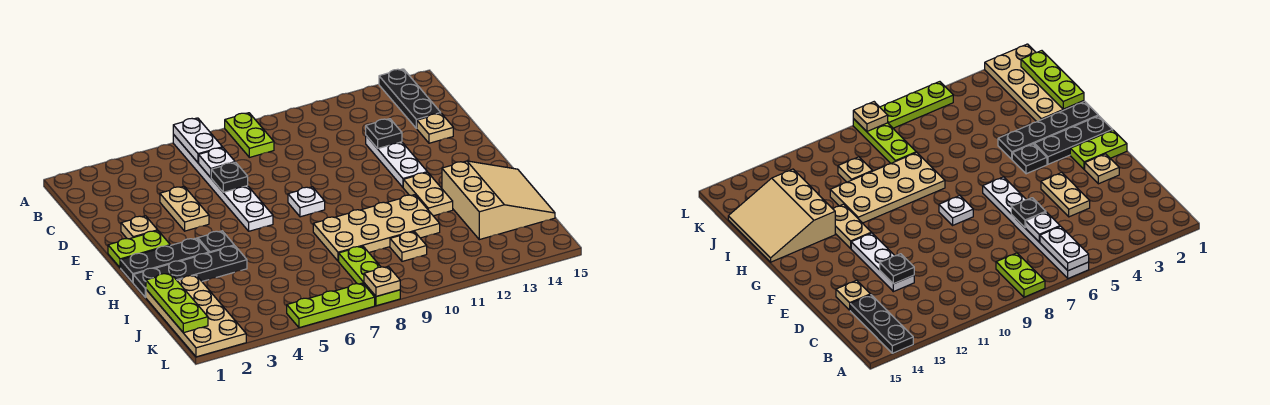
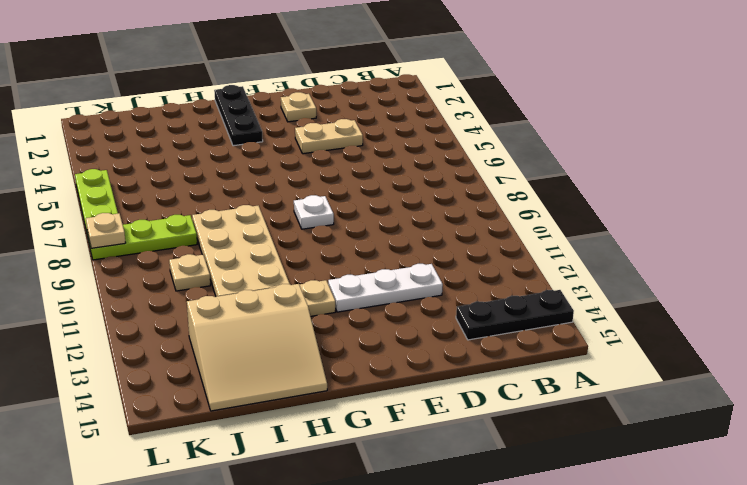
none -> white plate A6:F6 level 1
none -> lime plate A8:B8 level 1
none -> tan plate D14 level 1

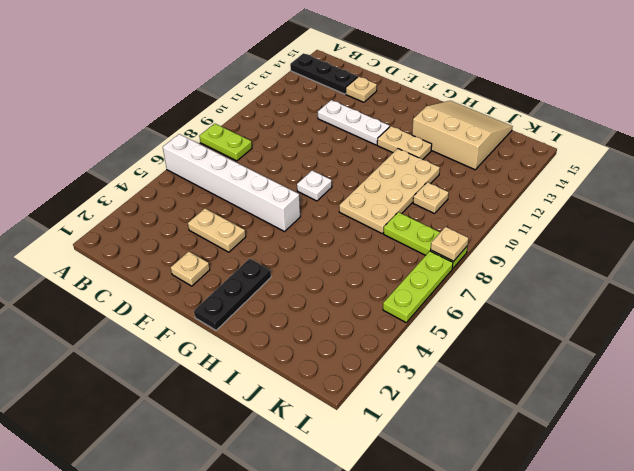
white brick A6:F6 level 1 -> white plate A6:F6 level 1
none -> lime plate F1:F2 level 1
none -> black plate G4 level 1
none -> black plate H1:H4 level 1

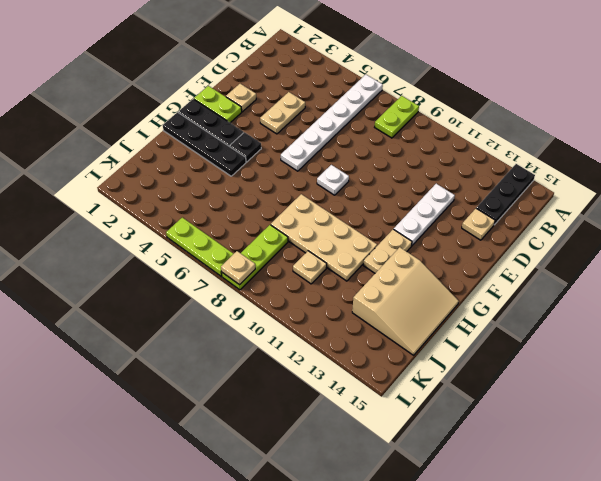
none -> tan plate I1:L2 level 1
none -> white plate A6:B6 level 2
none -> white plate C6 level 2

